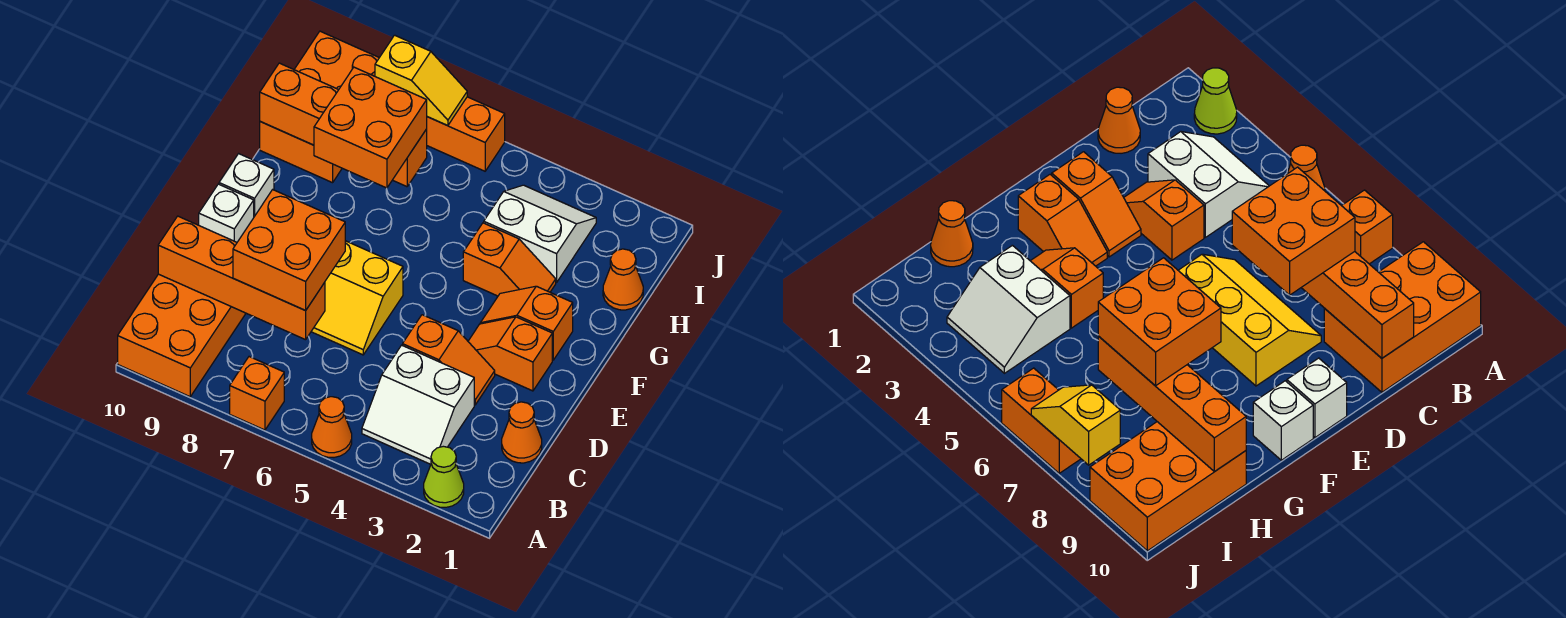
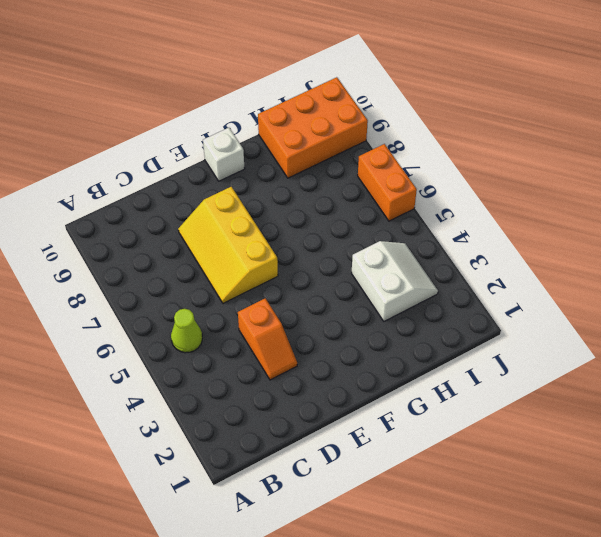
lime cone B5 level 1 -> lime cone A2 level 1
none -> orange cone A5 level 1
none -> orange brick A7 level 1
none -> orange brick A9:C10 level 1

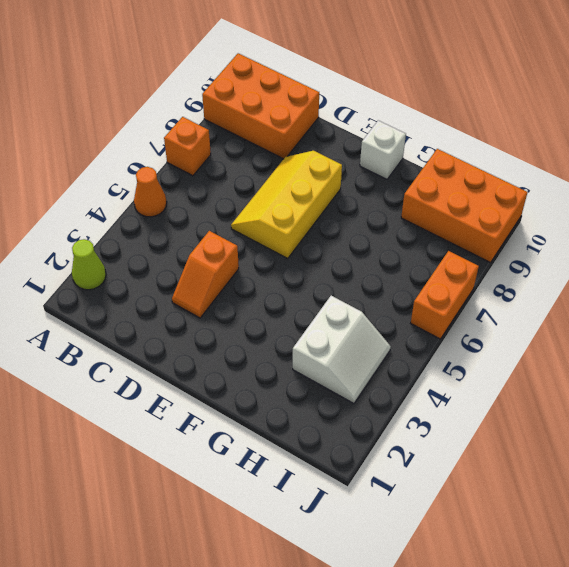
none -> white slope B3:C4 level 1 top C
none -> orange cone C1 level 1
none -> orange slope E2:E3 level 1 top 2

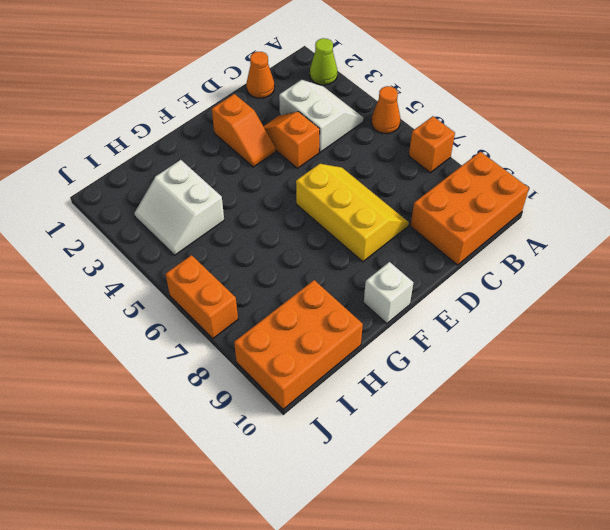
none -> white brick E10 level 1
none -> orange slope F2:F3 level 1 top 2
none -> orange slope G3:G4 level 1 top 4

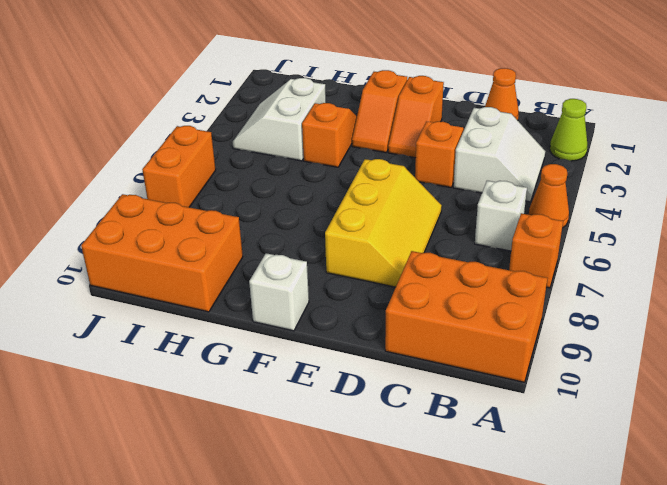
white brick B6 level 1 -> white brick E10 level 1
none -> orange cone H1 level 1
none -> orange brick C7:C10 level 2
none -> orange brick H7:H10 level 2

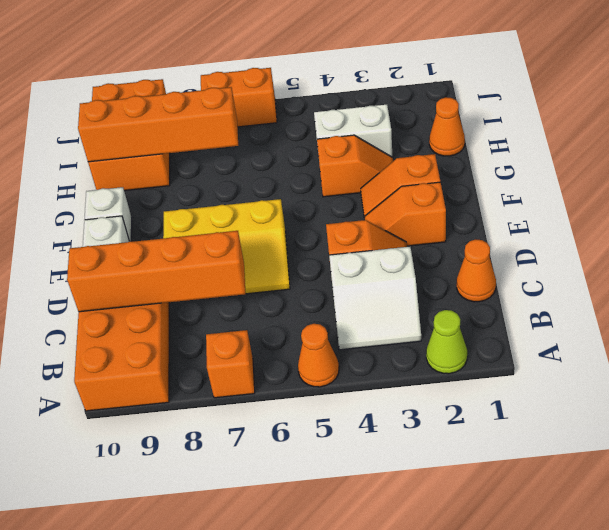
none -> yellow slope J7:J8 level 2 top 8
none -> orange brick C7:D8 level 3
none -> orange brick G7:H8 level 3

